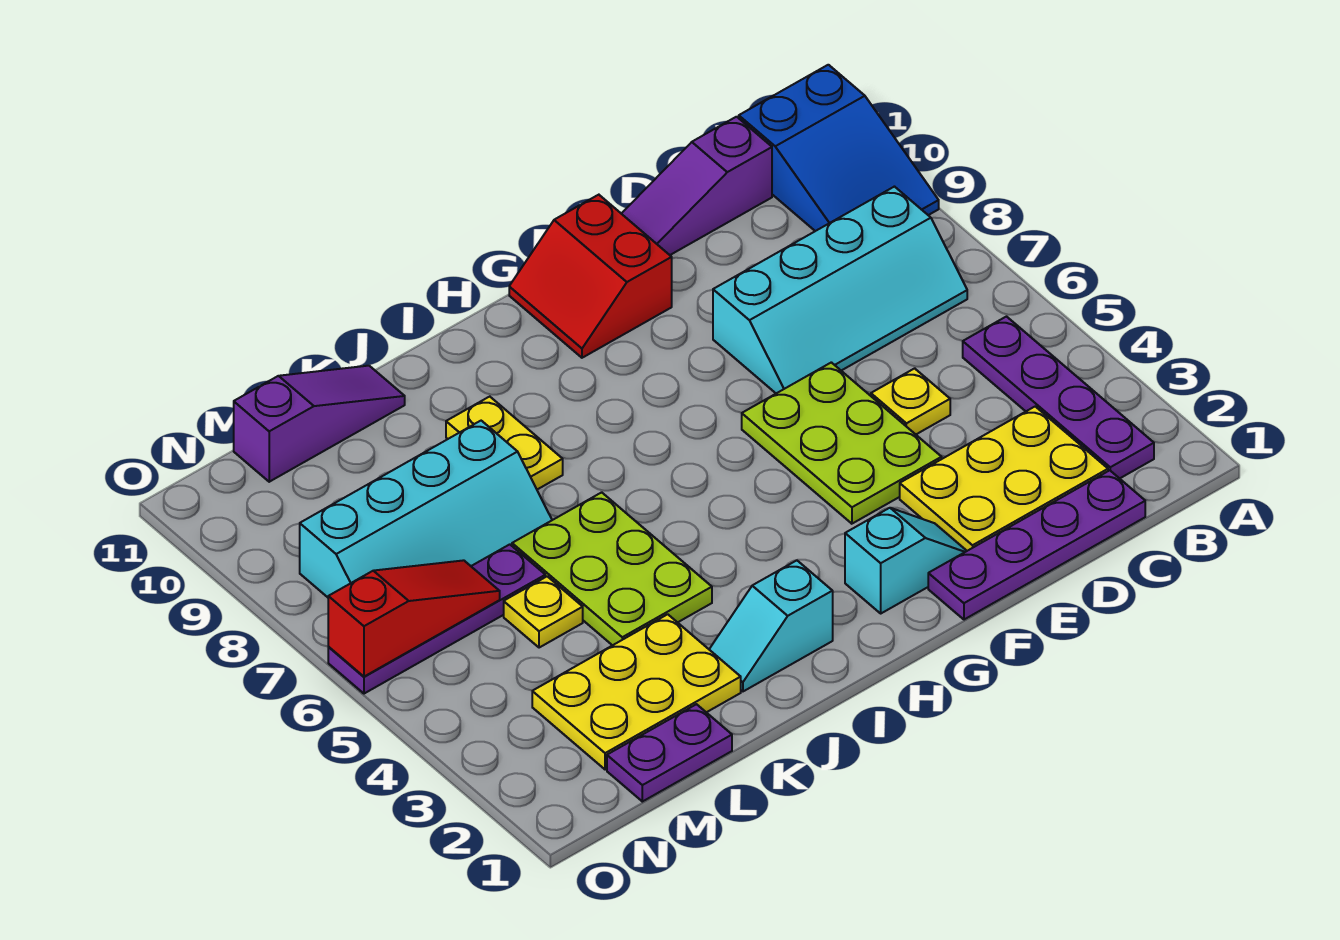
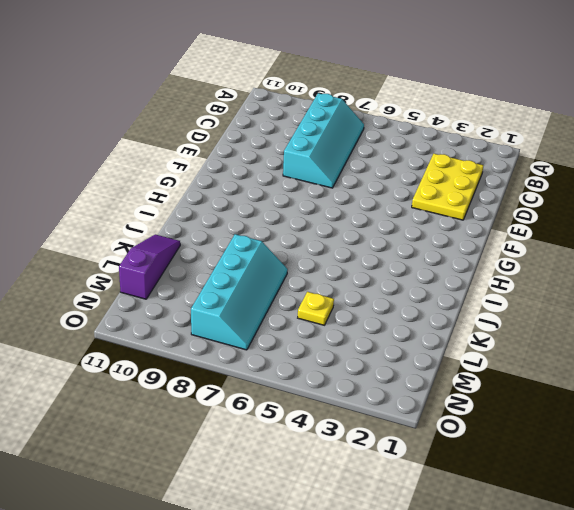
none -> blue slope A9:B11 level 1 top 11
none -> purple plate B2:B5 level 1
none -> purple plate C1:F1 level 1

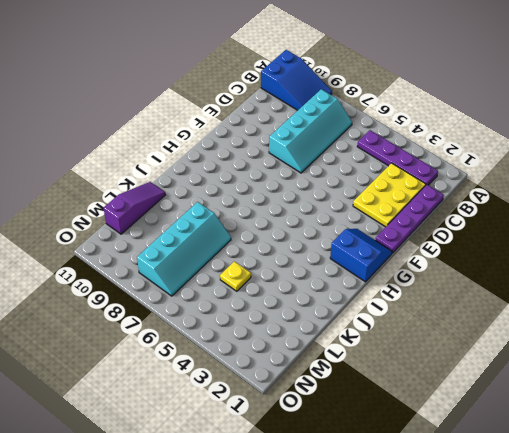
blue slope G1:H2 level 1 top H -> cyan slope F2:G2 level 1 top G
none -> purple slope C11:E11 level 1 top C
none -> yellow plate D5 level 1
none -> lime plate E4:F6 level 1

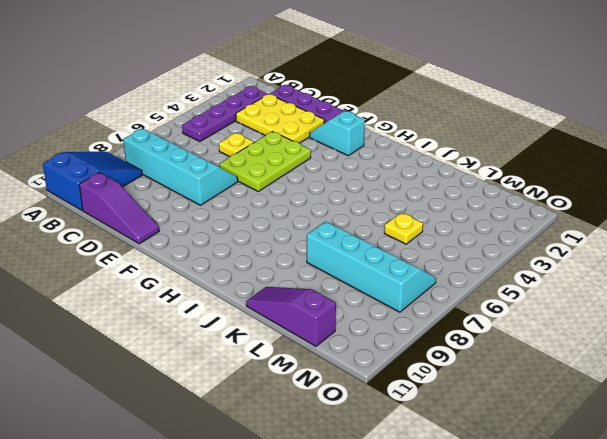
none -> red slope F10:G11 level 1 top F
none -> cyan slope I2:J2 level 1 top I
none -> lime plate J4:K6 level 1

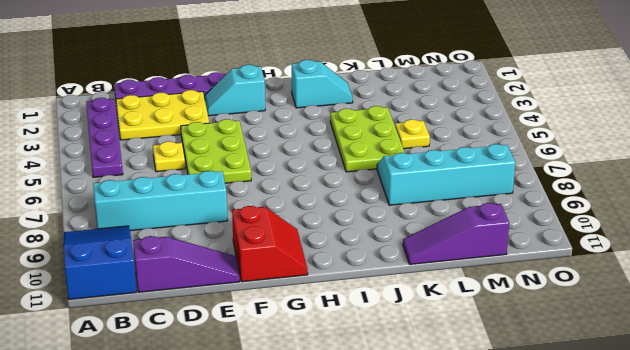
none -> yellow plate J8:J9 level 1
none -> yellow plate K2:M3 level 1
none -> purple plate L1:M1 level 1

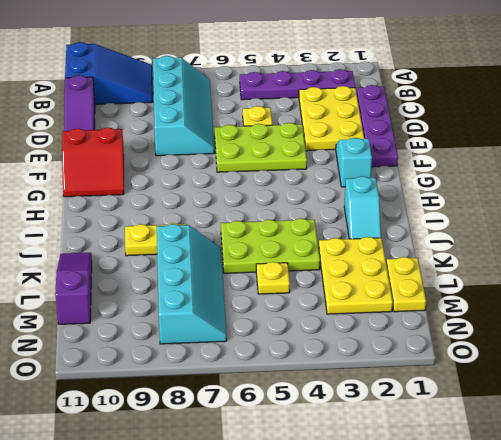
yellow plate L1:M1 level 1 -> purple plate L1:M1 level 1
none -> purple plate L6:O6 level 1
none -> red slope M6:O6 level 2 top O

